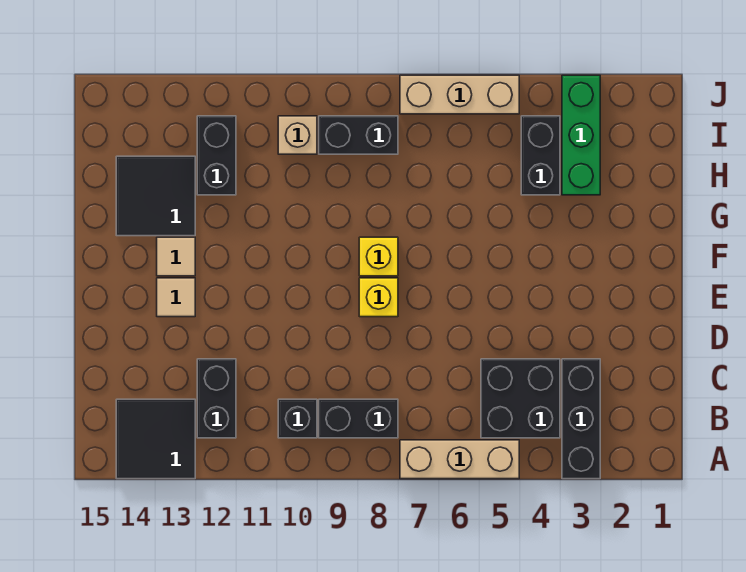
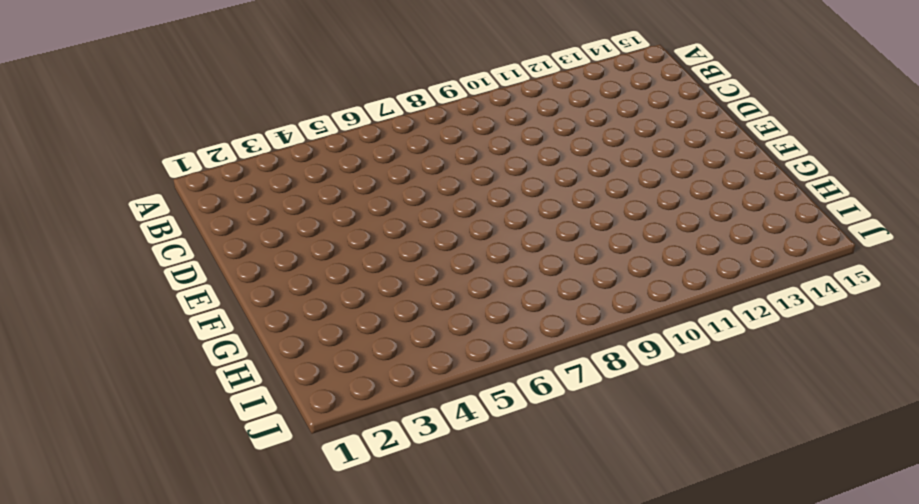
none -> black brick A3:C3 level 1
none -> tan brick A5:A7 level 1
none -> black tile A13:B14 level 1

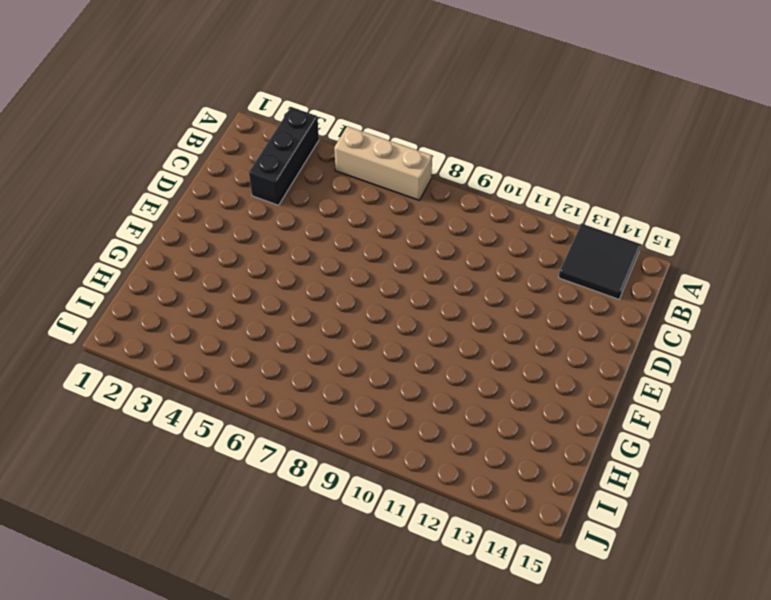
none -> black brick B4:C5 level 1
none -> black brick B8:B9 level 1
none -> black brick B10 level 1

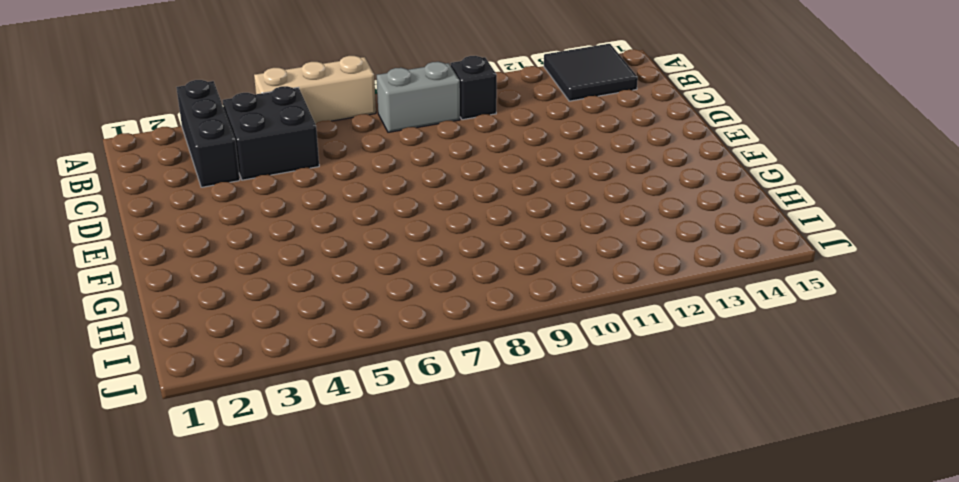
grey brick B8:B9 level 1 -> black brick B8:B9 level 1
none -> black brick B12:C12 level 1
none -> yellow brick E8 level 1
none -> tan tile E13 level 1

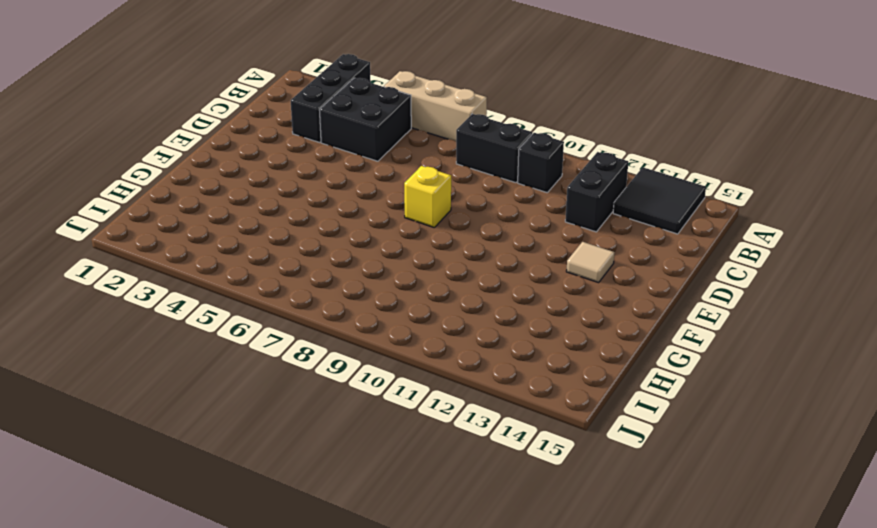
none -> yellow brick F8 level 1
none -> tan tile F13 level 1
none -> black tile G13:H14 level 1

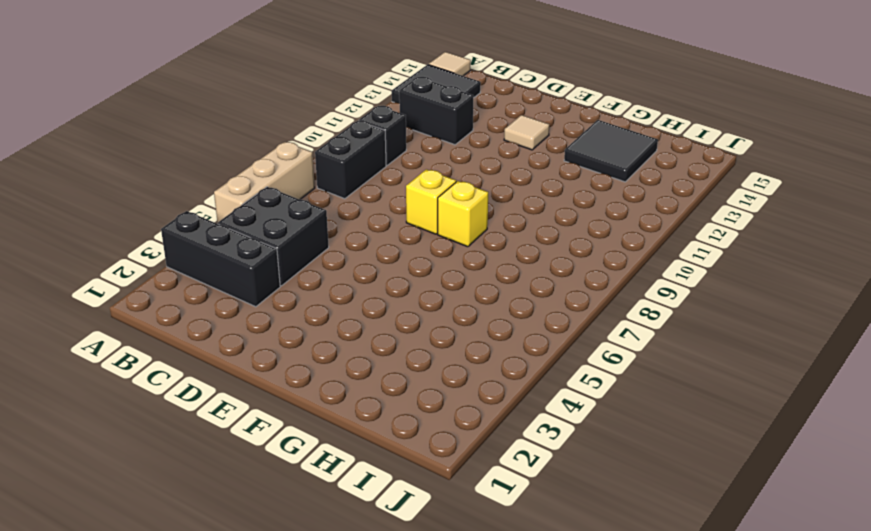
tan tile A15 level 1 -> tan tile F13 level 1
none -> green brick H3:J3 level 1
none -> black brick H4:I4 level 1
none -> black brick H12:I12 level 1

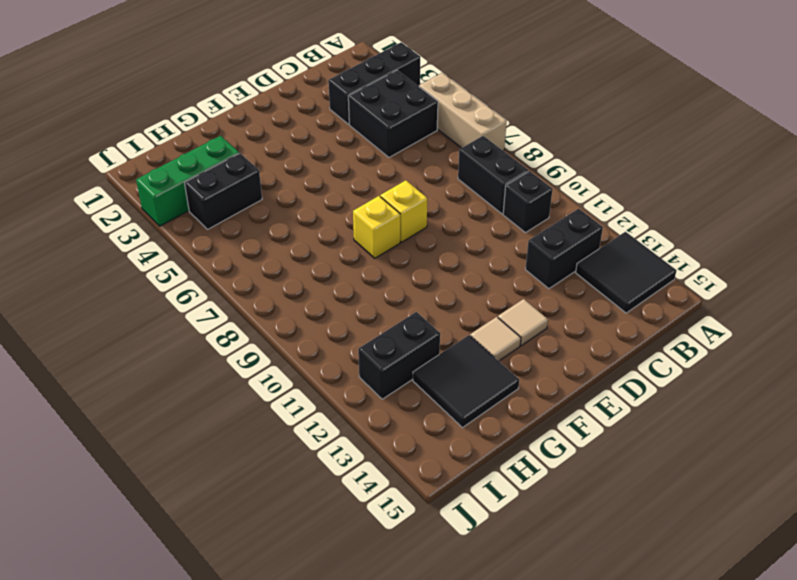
none -> black brick I8:I9 level 1
none -> tan brick I10 level 1
none -> tan brick J5:J7 level 1

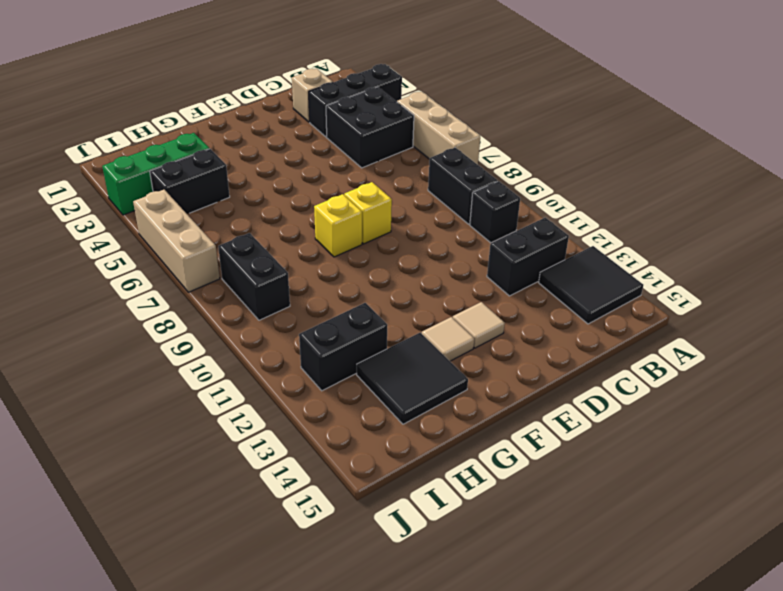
tan brick C2 level 1 -> tan brick I10 level 1

